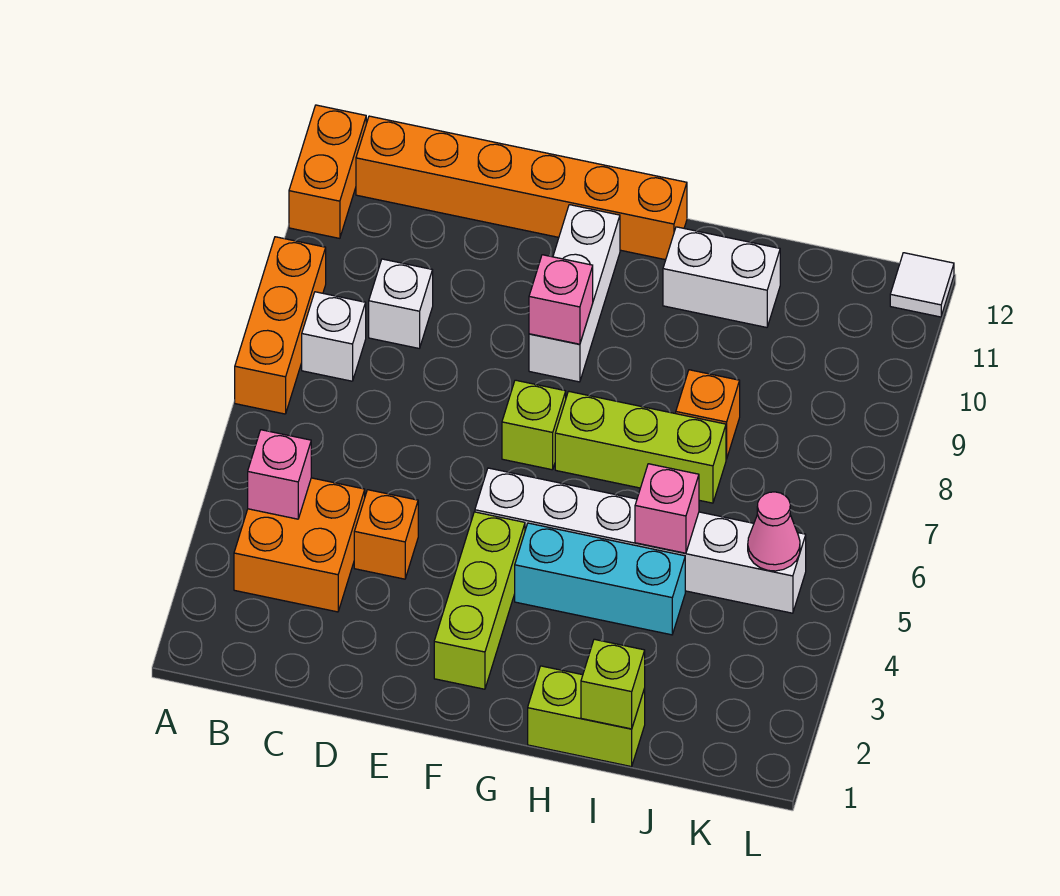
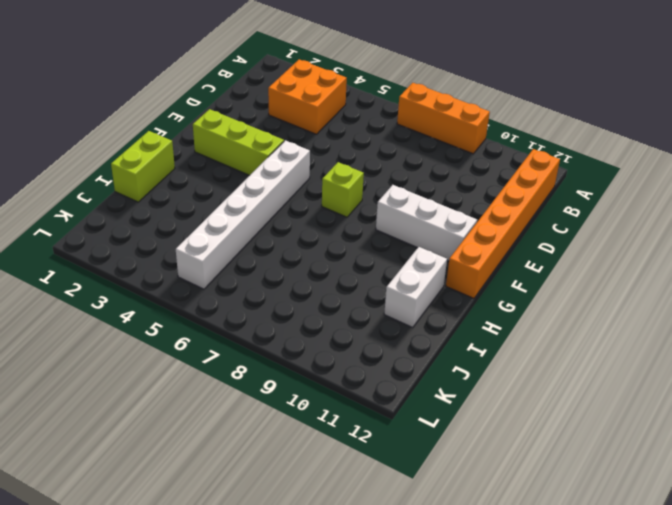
none -> orange brick A11:A12 level 1
none -> white brick B8 level 1
none -> white brick C9 level 1

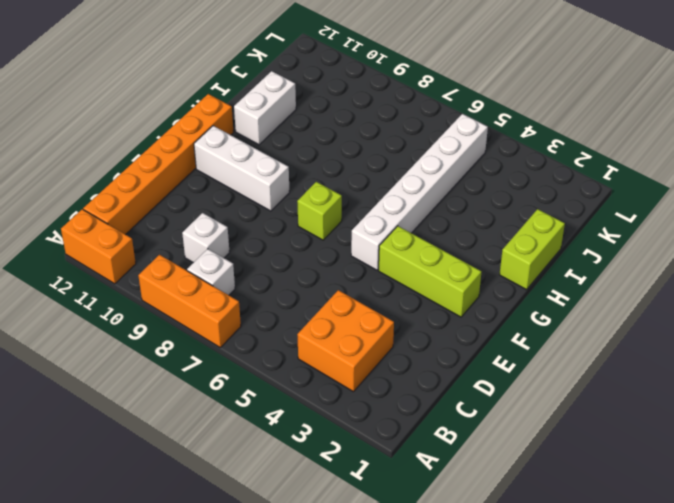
none -> orange brick D4 level 1
none -> cyan brick G4:I4 level 1
none -> lime brick G7:I7 level 1

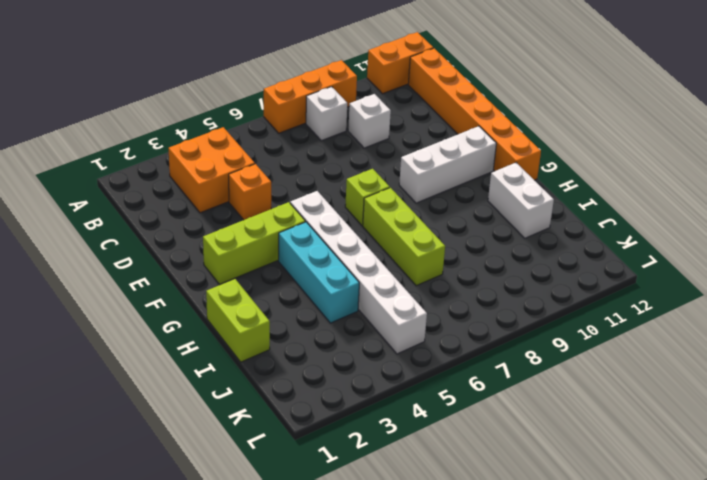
none -> orange brick I8 level 1
none -> white tile L12 level 1
none -> pink brick B4 level 2

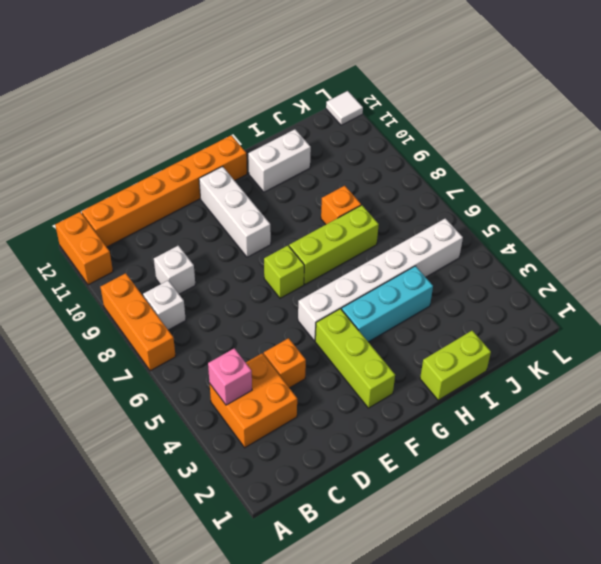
none -> pink brick F9 level 2
none -> lime brick I1 level 2
none -> pink brick I5 level 2

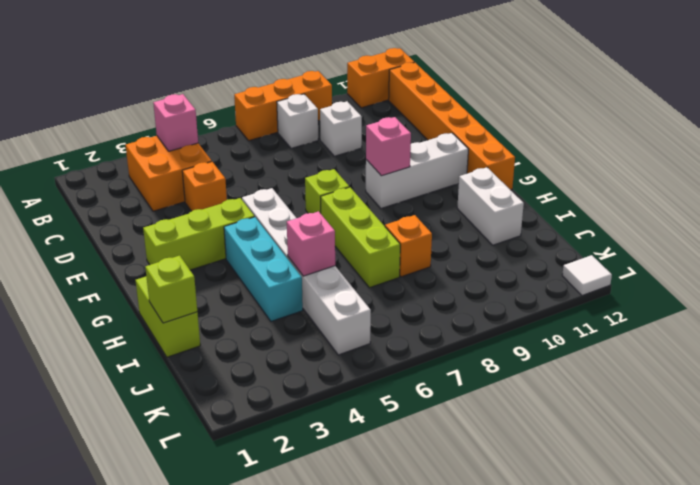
none -> pink cone K5 level 2

